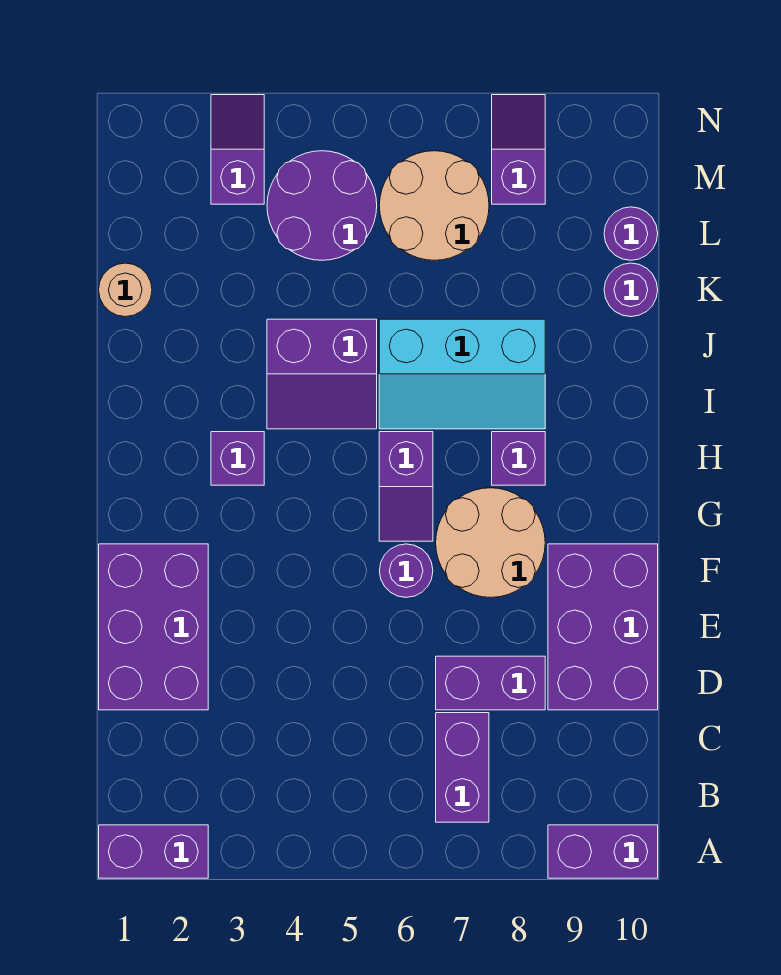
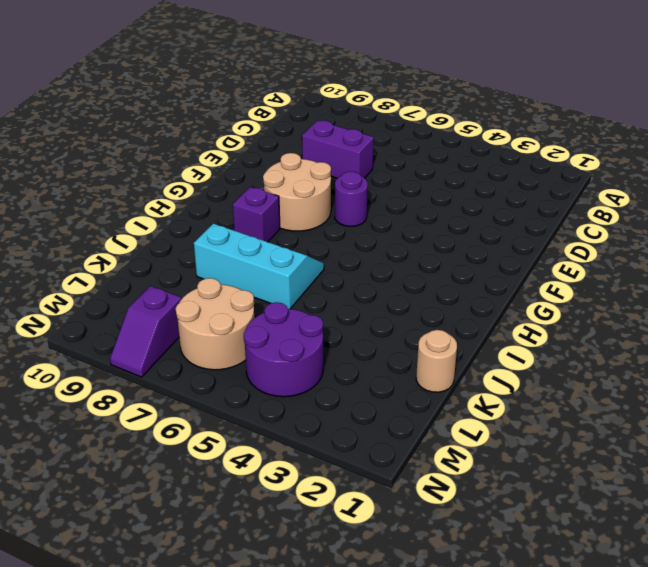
none -> purple brick A1:A2 level 1
none -> purple brick A9:A10 level 1
none -> purple brick B7:C7 level 1

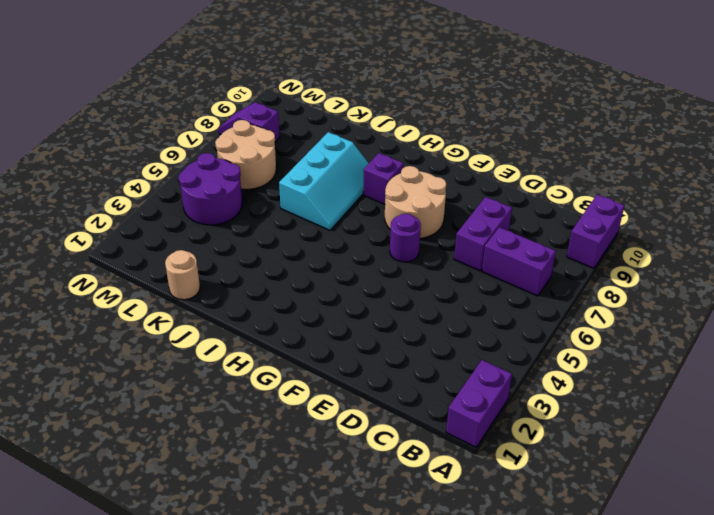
none -> purple brick D1:F2 level 1
none -> purple brick D9:F10 level 1
none -> purple slope G6:H6 level 1 top H

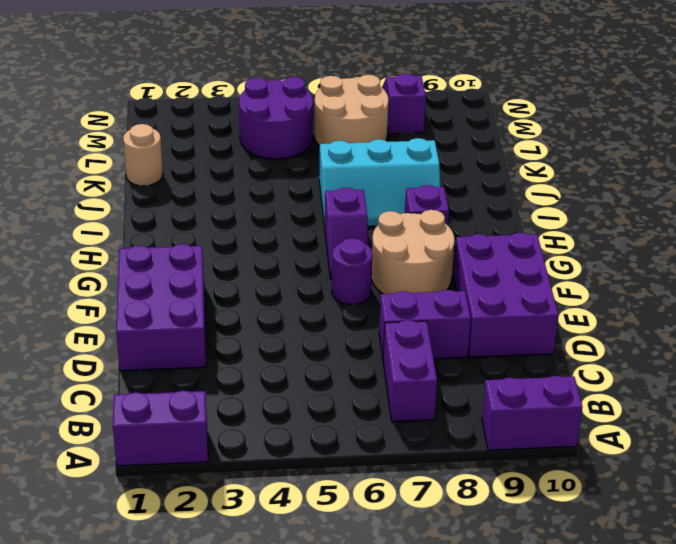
none -> purple brick H3 level 1
none -> purple slope I4:J5 level 1 top J
none -> purple round brick K10 level 1

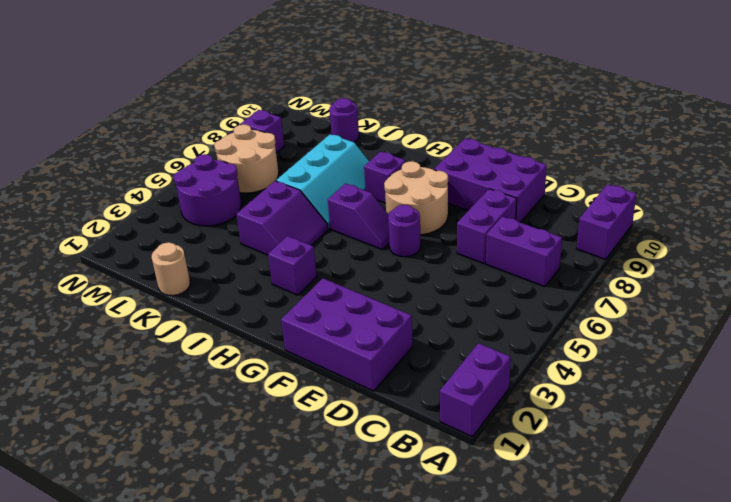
none -> purple round brick L10 level 1
none -> purple slope M3:N3 level 1 top M

